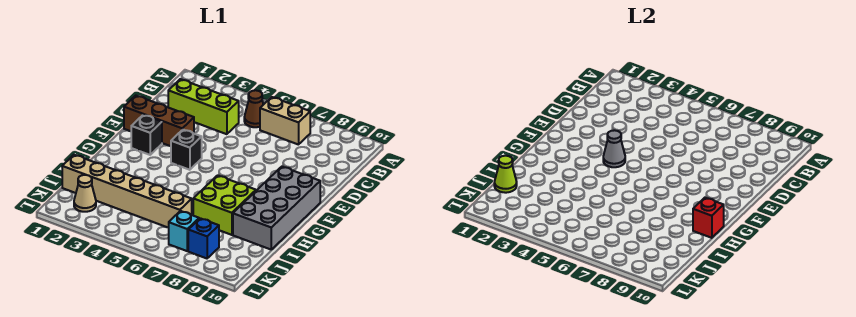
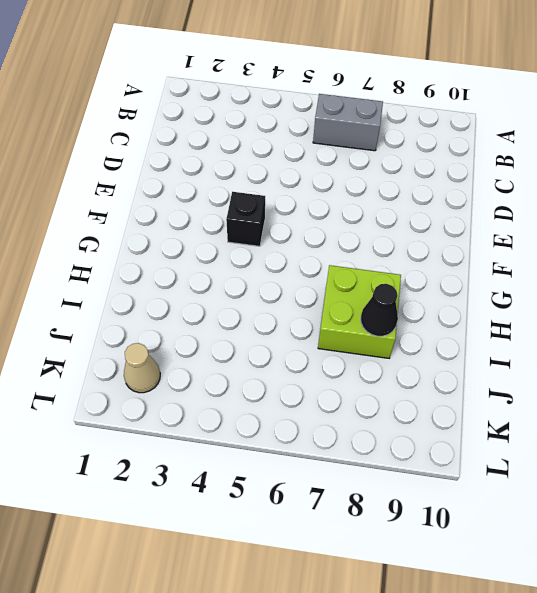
grey brick B6:B7 level 1 -> tan brick B6:B7 level 1
black cone I8 level 2 -> none
none -> brown cone B5 level 1
none -> lime brick C2:C4 level 1
none -> brown brick E1:E3 level 1

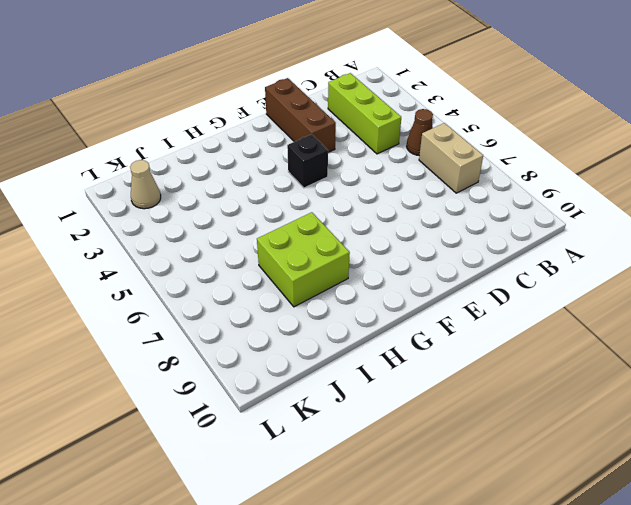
none -> black brick F2 level 1
none -> grey brick F9:I10 level 1
none -> tan brick J1:J6 level 1

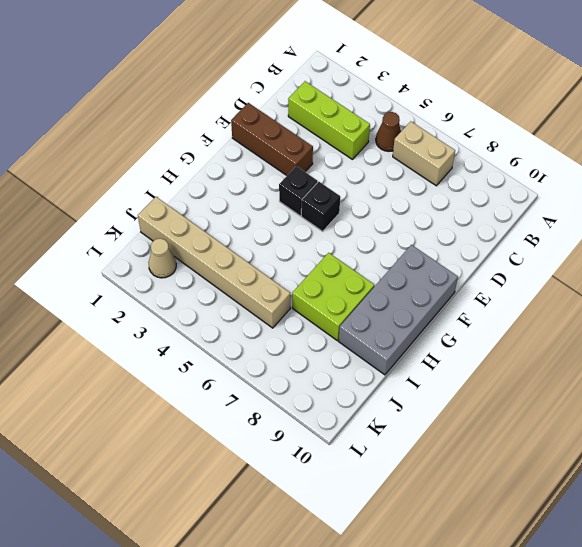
black brick F5 level 1 -> black brick F2 level 1
none -> cyan brick K7 level 1
none -> blue brick K8 level 1
none -> grey cone F4 level 2

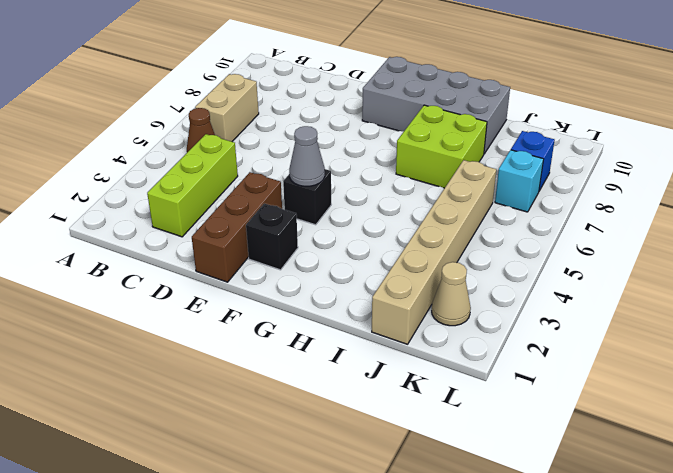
none -> red brick H10 level 2
none -> lime cone J1 level 2

